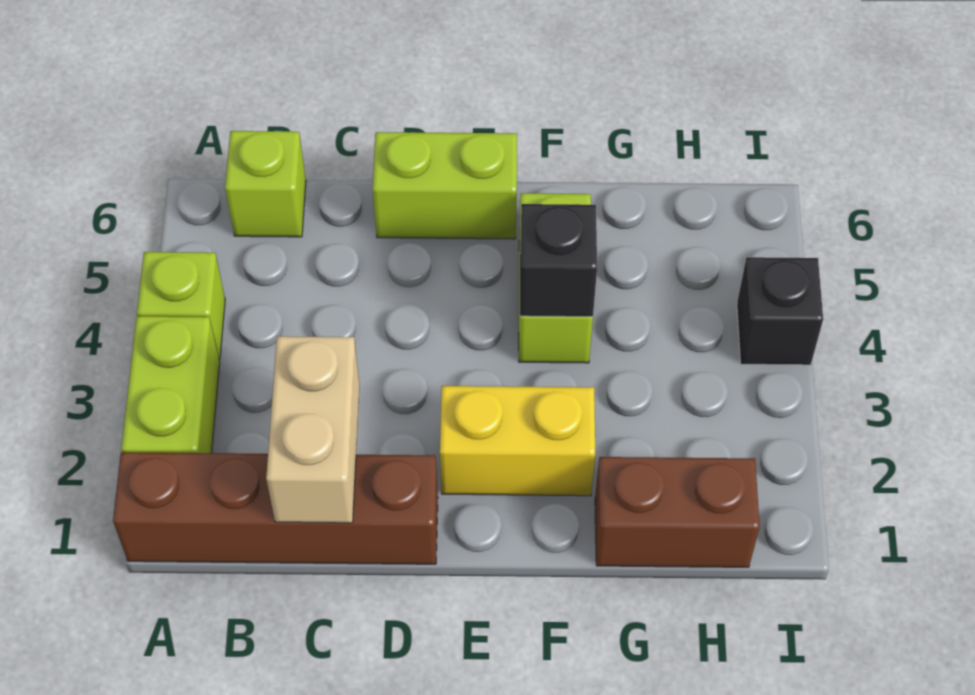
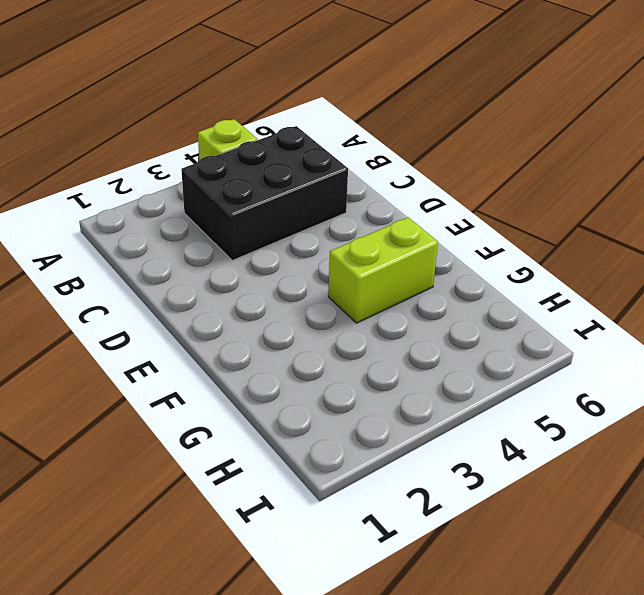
black brick B3:C5 level 1 -> none
none -> brown brick A1:D1 level 1
none -> lime brick A2:A3 level 1

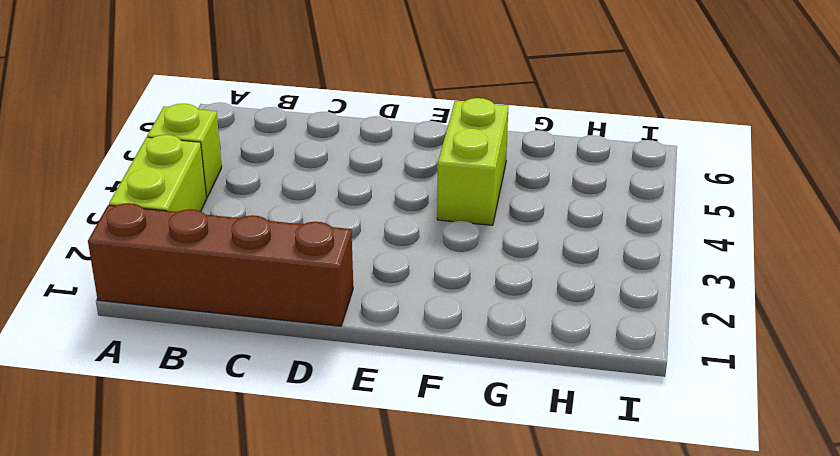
none -> lime brick B6 level 1
none -> lime brick D6:E6 level 1

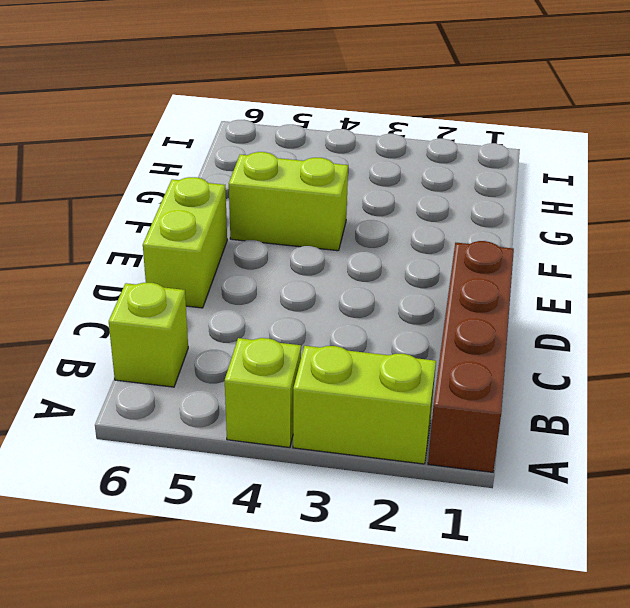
none -> yellow brick E2:F2 level 1
none -> brown brick G1:H1 level 1

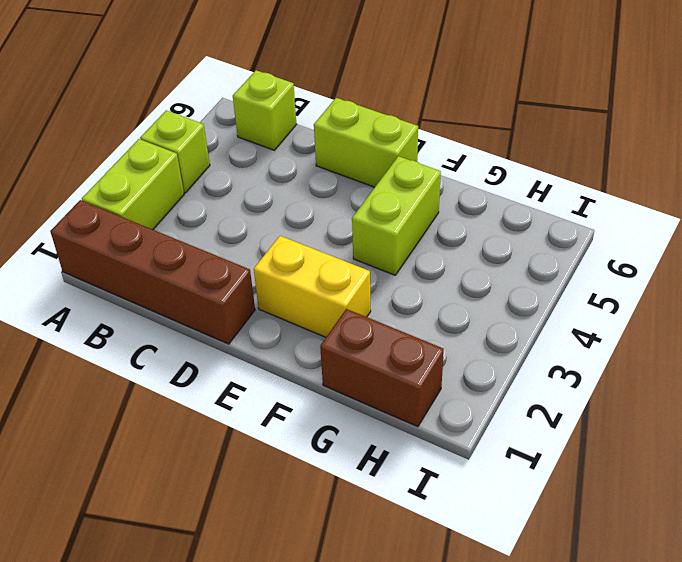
none -> black brick I4 level 1
none -> tan brick C1:C2 level 2

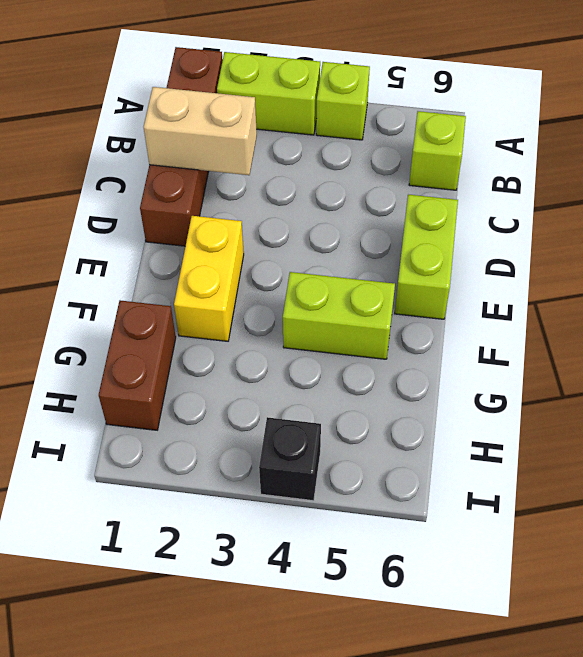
none -> black brick F4 level 2

